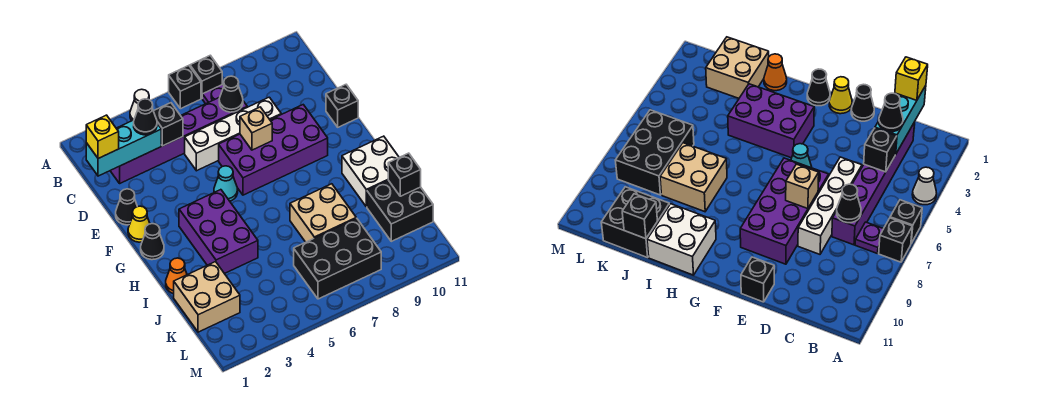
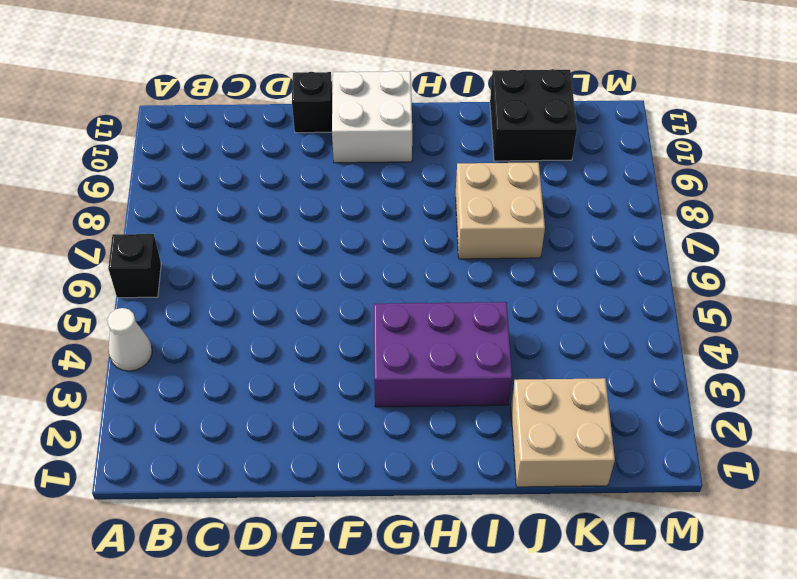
white brick F10:G11 level 1 -> white brick H10:I11 level 1
none -> black brick A7 level 1
none -> purple plate B7 level 1
none -> purple brick C2:C7 level 1

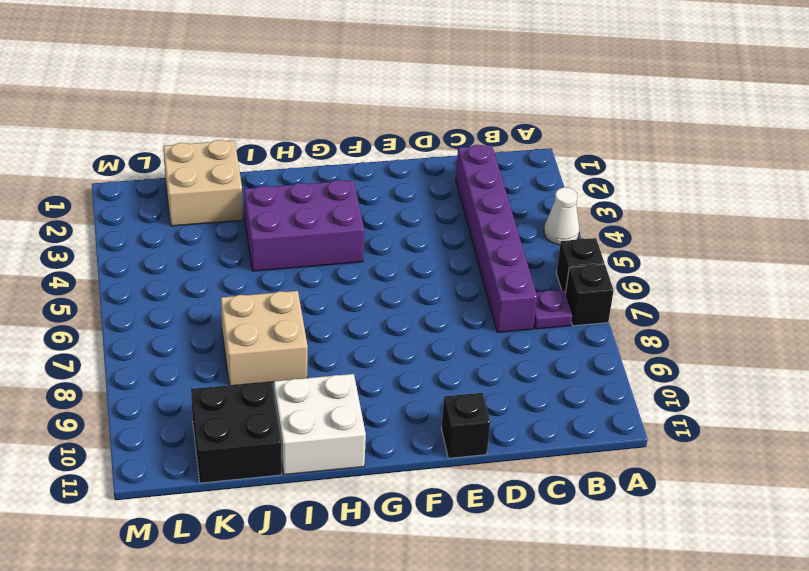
none -> white brick D5:D8 level 1
none -> black cone E1 level 1
none -> purple brick E6:F9 level 1

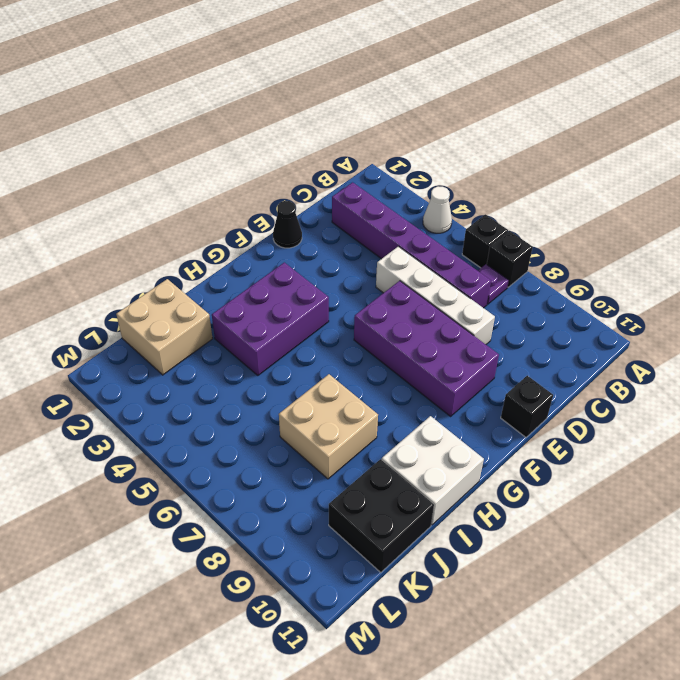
none -> yellow cone F1 level 1
none -> cyan cone F5 level 1
none -> black cone G1 level 1

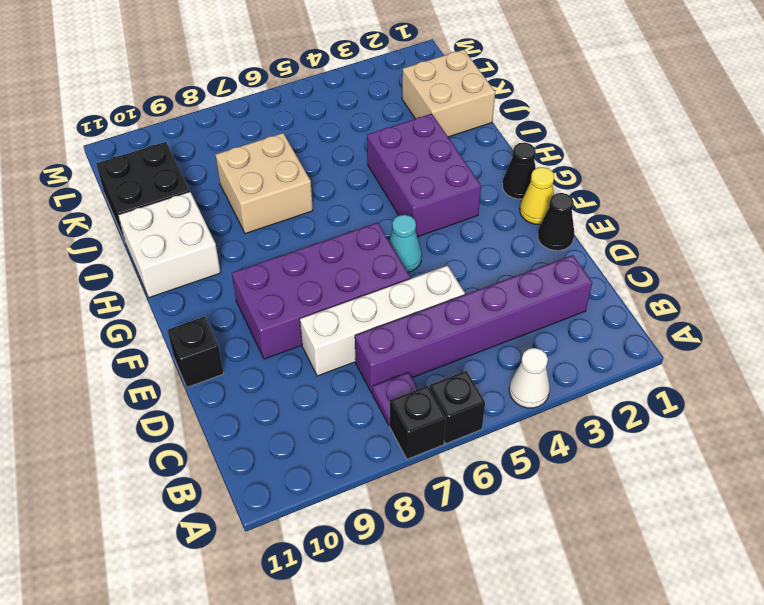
none -> orange cone I1 level 1
none -> black brick K6:L8 level 1
none -> cyan brick C1:C3 level 2

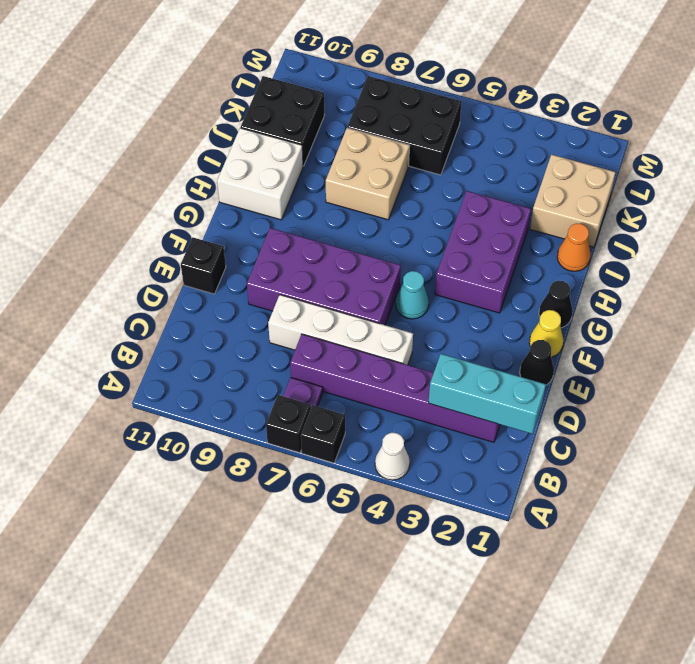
none -> black brick C4 level 2
none -> black cone C7 level 2
none -> tan brick E7 level 2

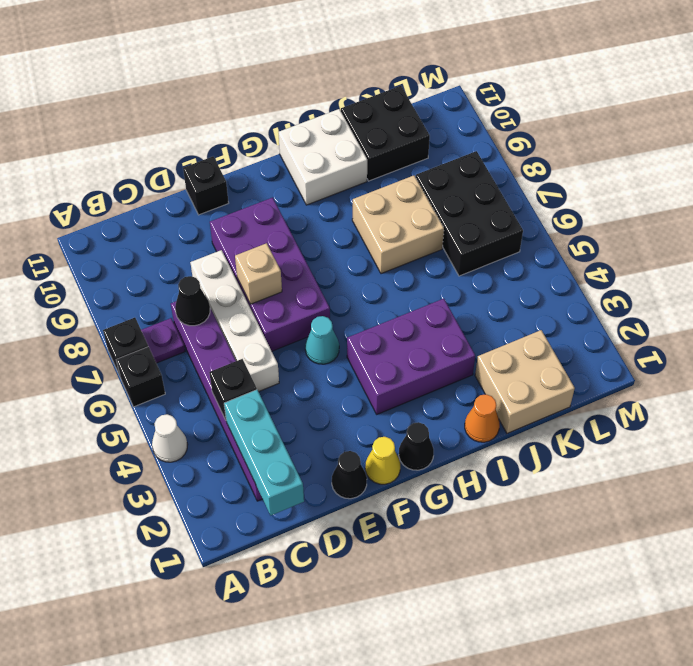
none -> black brick J11 level 2
none -> yellow brick C1 level 3
none -> black cone C3 level 3

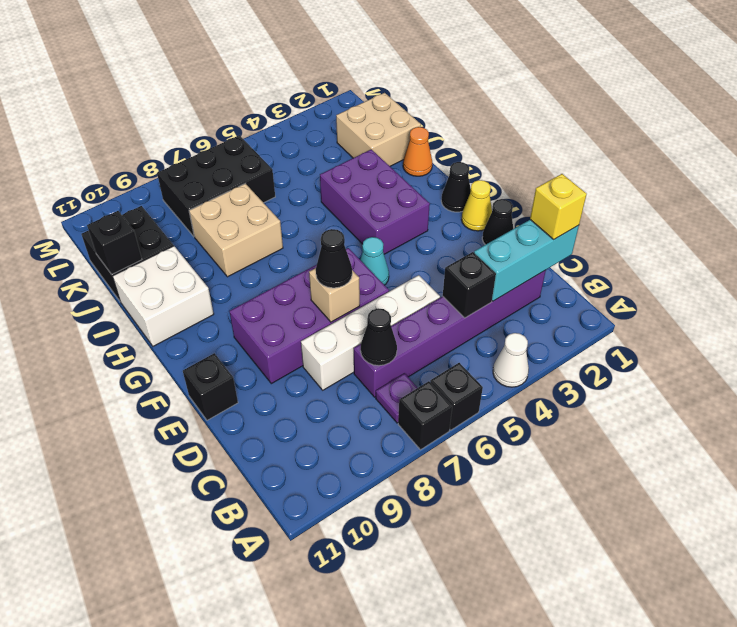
black cone E7 level 3 -> black cone C3 level 3

